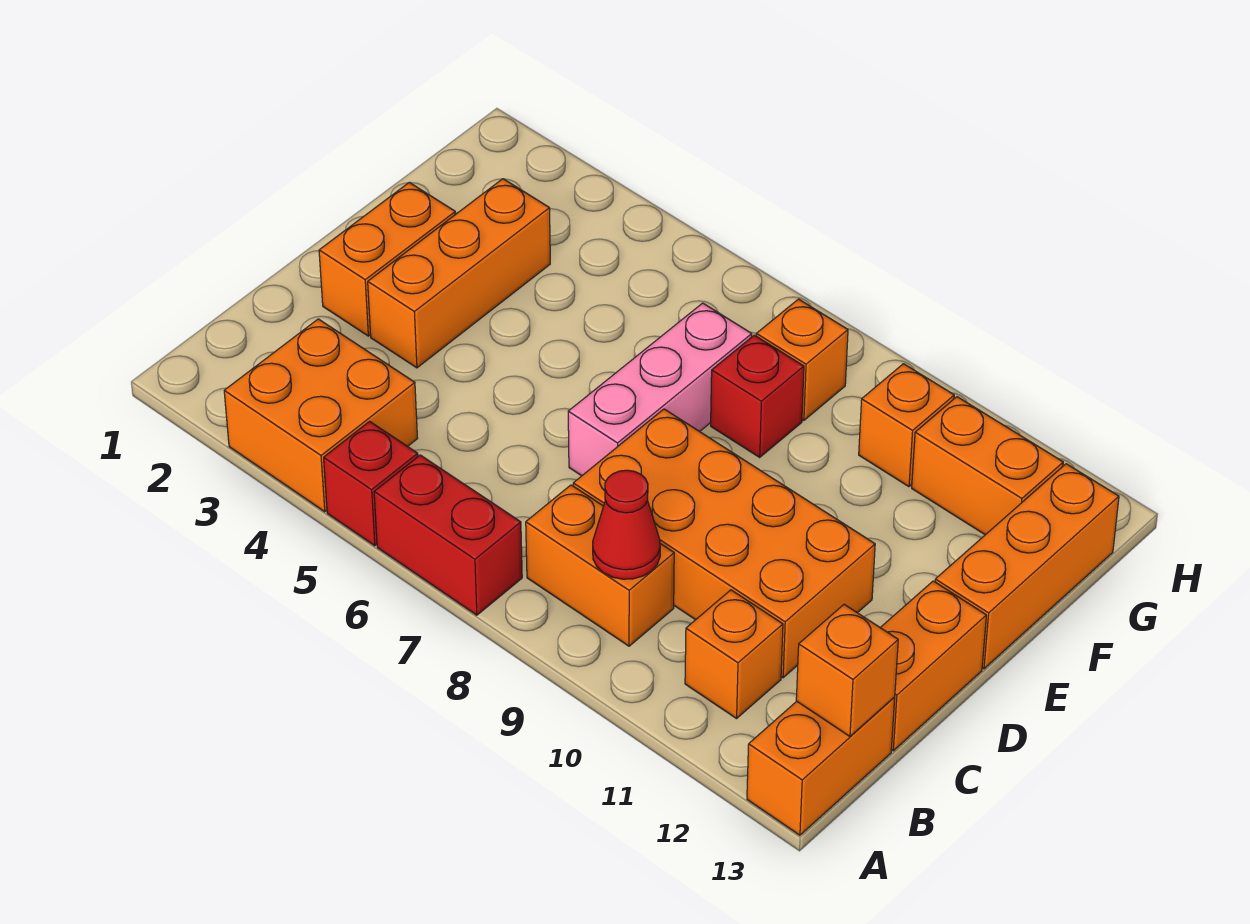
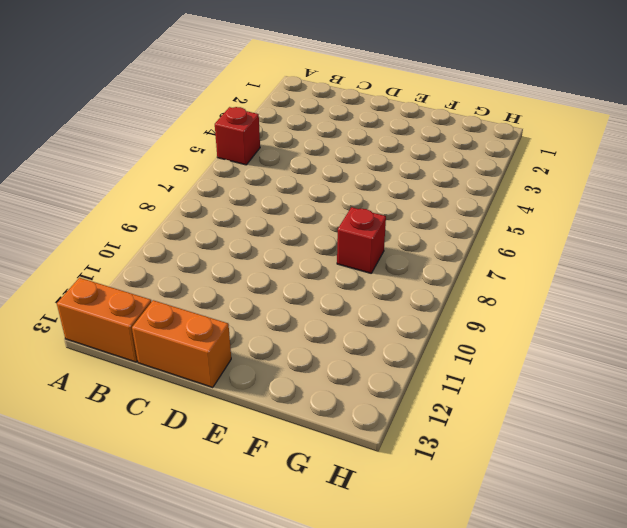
none -> orange brick A3:B4 level 1
none -> red brick A6:A7 level 1
none -> orange brick B8:B9 level 1

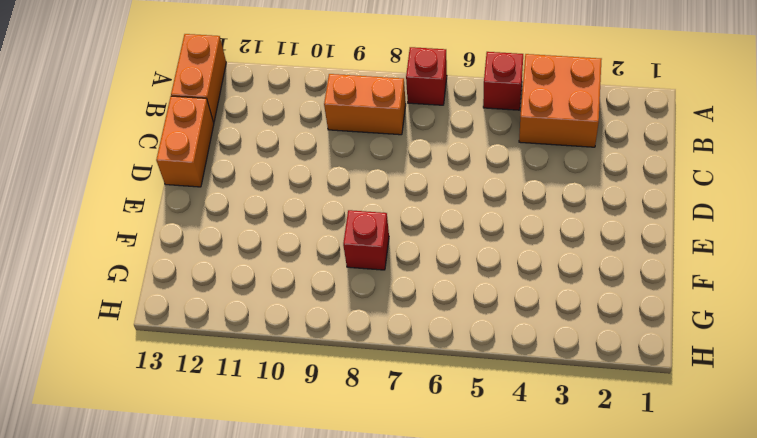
red brick A7 level 1 -> red brick A6:A7 level 1
none -> orange brick B11 level 1
none -> orange brick C8:D11 level 1
none -> orange brick D2:E2 level 1

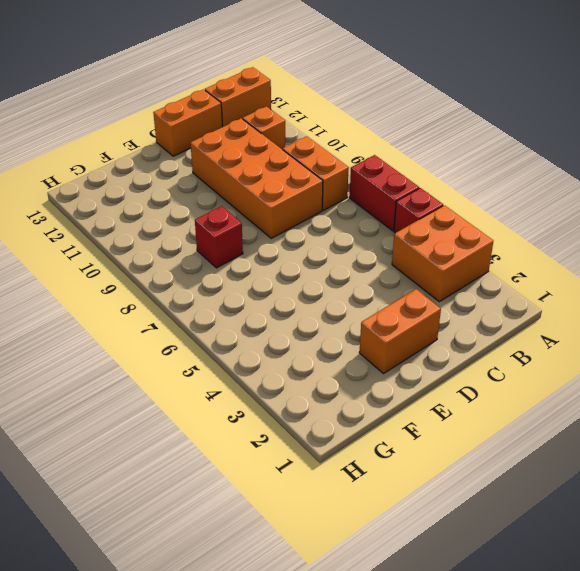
none -> orange brick D3:F3 level 1
none -> pink brick D7:F7 level 1
none -> orange brick E13:G13 level 1

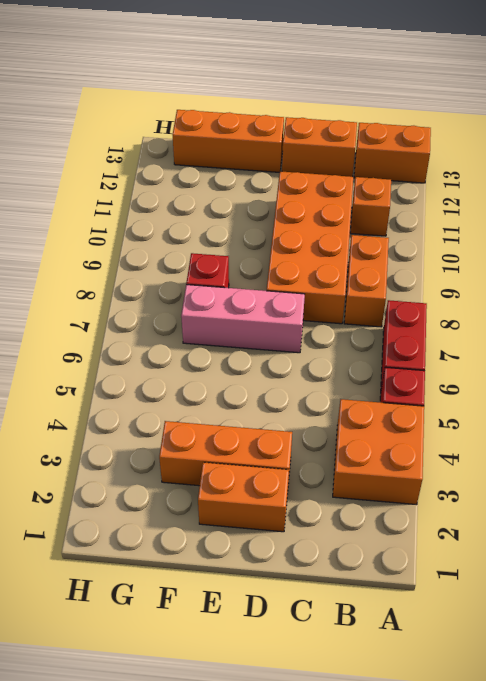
none -> orange brick G8 level 1
none -> orange brick G10 level 1
none -> orange brick G11:G12 level 1

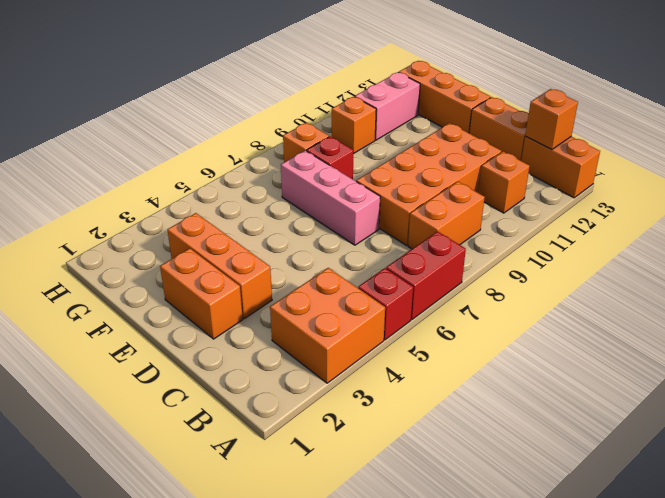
pink brick G11:G12 level 1 -> orange brick G11:G12 level 1
none -> red cone B9 level 2

